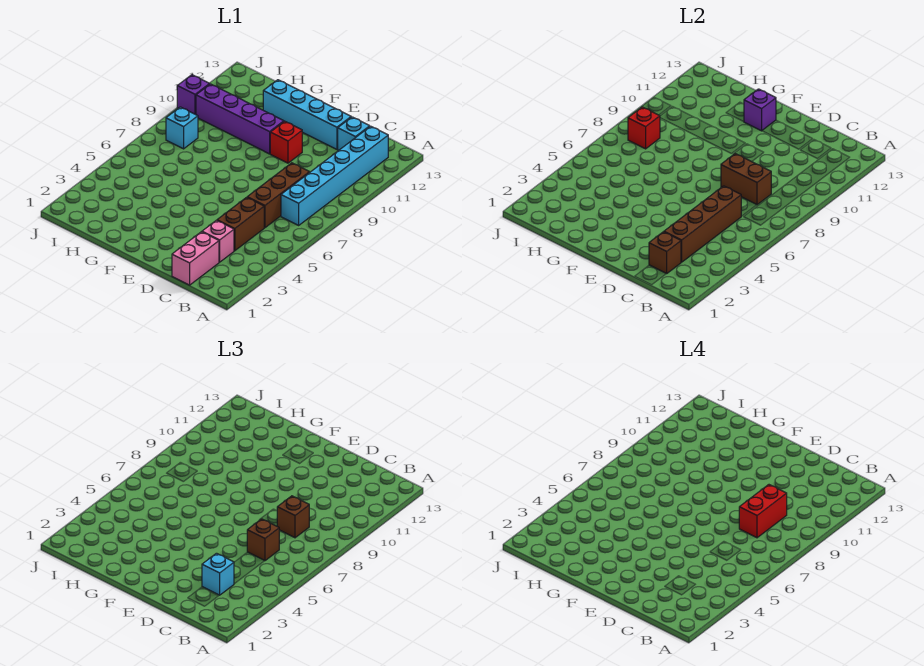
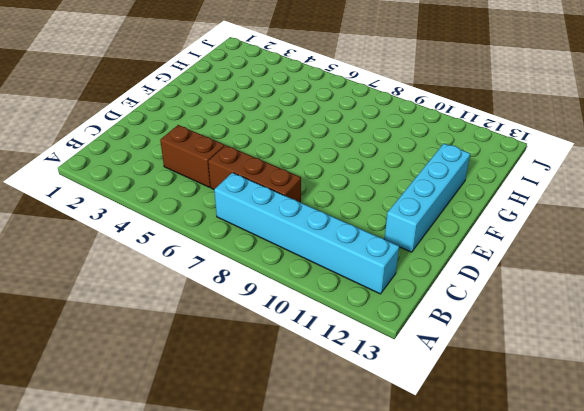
none -> pink brick C1:C2 level 1
none -> pink brick C3 level 1
none -> cyan brick C12 level 1

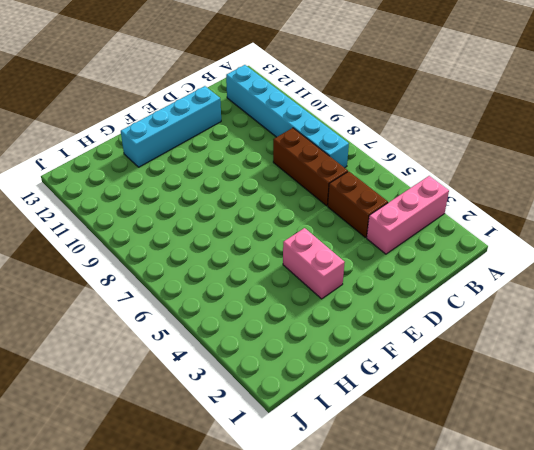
pink brick A3:C3 level 1 -> pink brick C3 level 1
pink brick F3:F4 level 1 -> pink brick C1:C2 level 1
none -> cyan brick C12 level 1
none -> red brick E10 level 1
none -> purple brick F10:I10 level 1

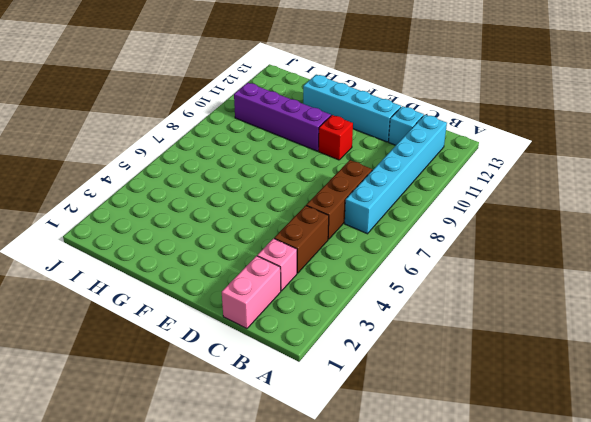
none -> cyan brick I8 level 1
none -> purple brick J10 level 1
none -> brown brick C2 level 2

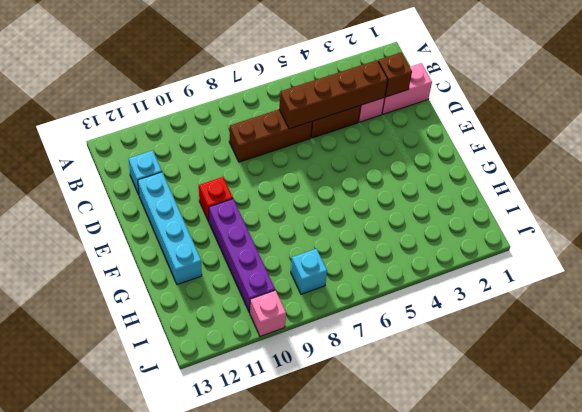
pink brick J10 level 1 -> purple brick J10 level 1
none -> cyan brick B7:B12 level 1
none -> brown brick C8:D8 level 2
none -> purple brick F12 level 2

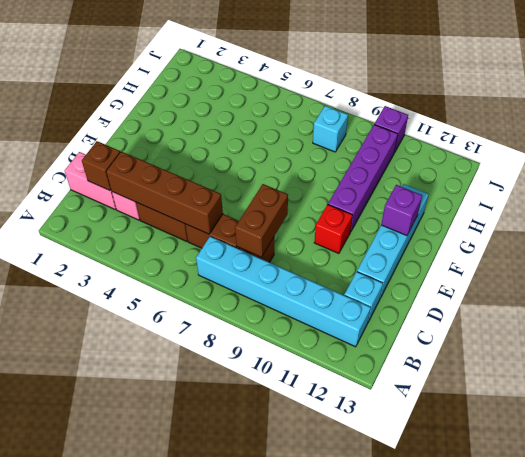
none -> red brick I8 level 2
none -> cyan brick C3 level 3
none -> brown brick C6 level 3

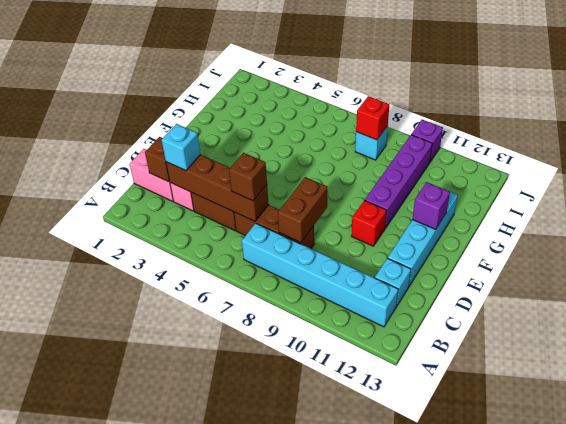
none -> brown brick C8 level 3
none -> red brick C8:C9 level 4

